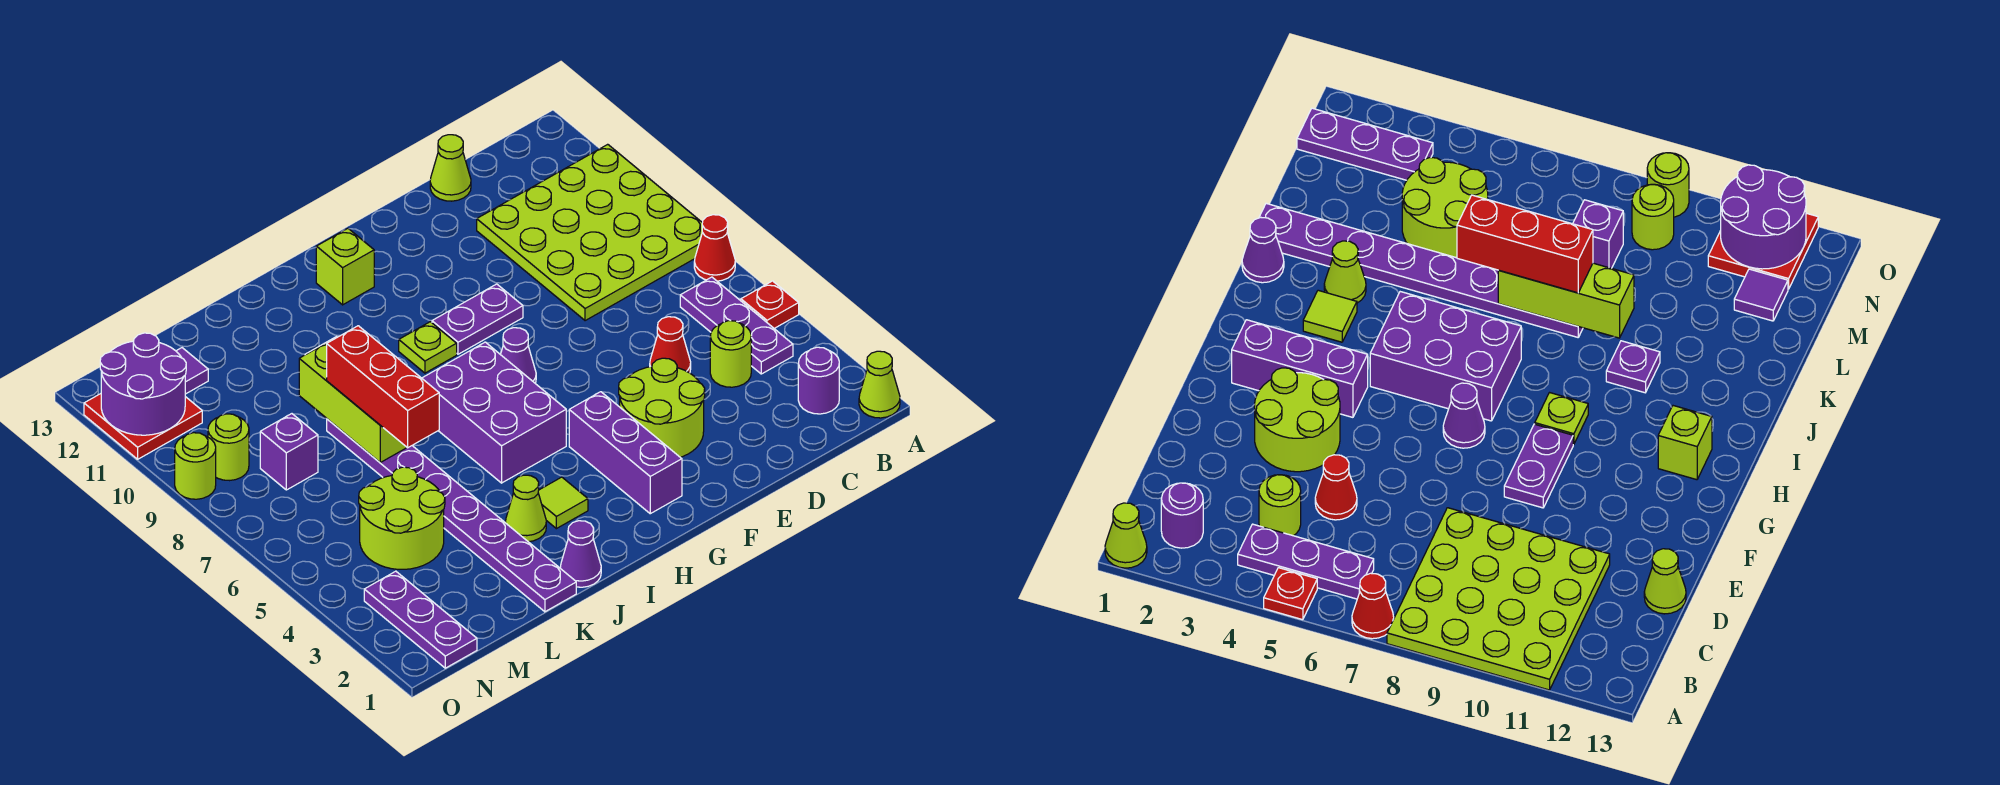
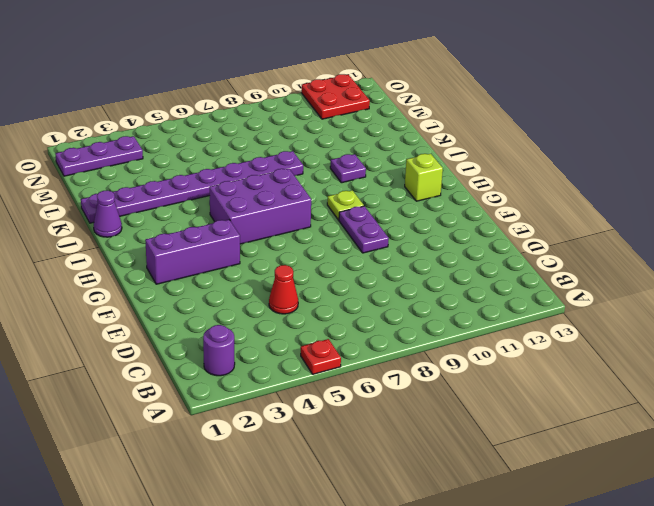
none -> lime cone A1 level 1
none -> red cone A7 level 1
none -> lime plate A8:D11 level 1
none -> purple plate B4:B6 level 1

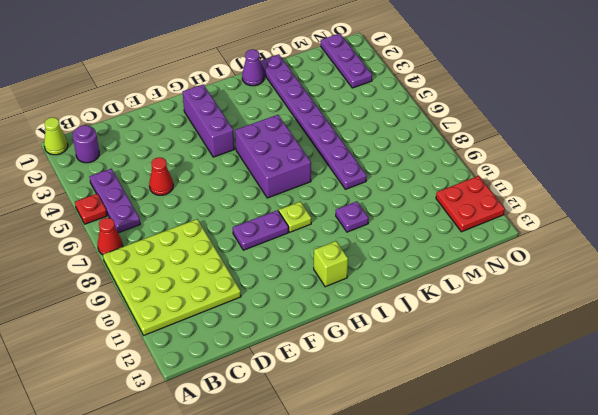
none -> lime round brick C4 level 1
none -> lime cone D13 level 1
none -> lime round brick E3:F4 level 1
none -> purple cone G7 level 1

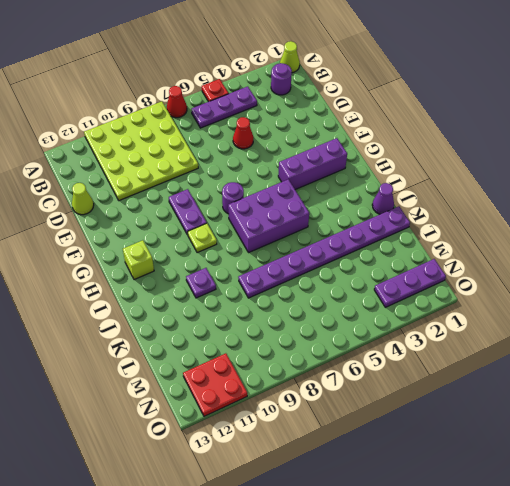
purple round brick G7 level 1 -> purple cone G7 level 1
none -> lime round brick C4 level 1
none -> lime round brick E3:F4 level 1
none -> lime tile I3 level 1
none -> lime cone J3 level 1

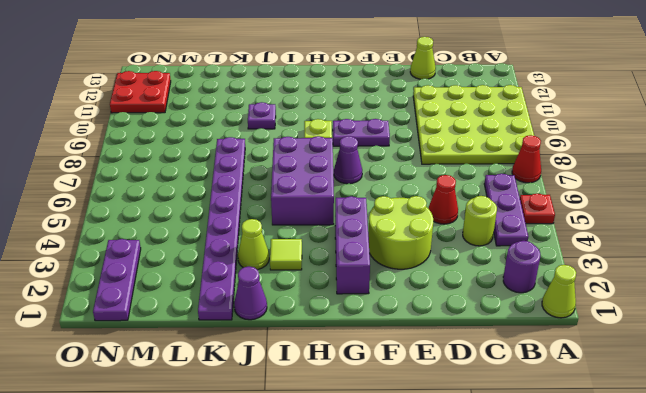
none -> lime brick H12 level 1
none -> lime round brick L4:M5 level 1
none -> purple brick M8 level 1
none -> purple tile M12 level 1

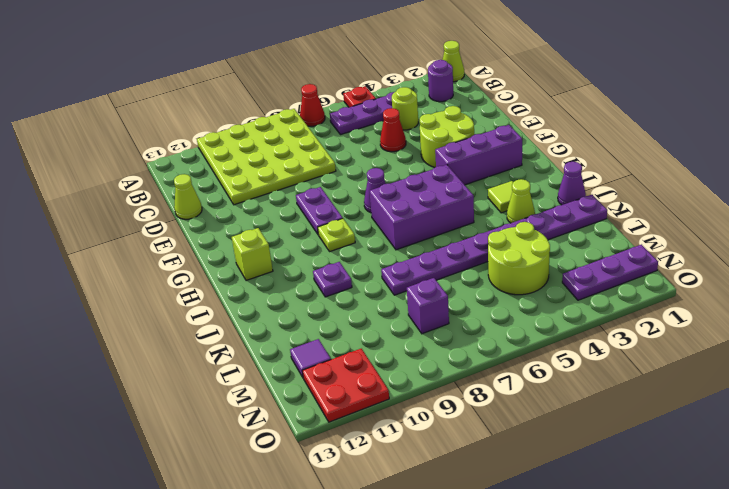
none -> lime round brick N9 level 1
none -> lime round brick O9 level 1
none -> lime brick K7:K9 level 2
none -> purple round brick N11:O12 level 2

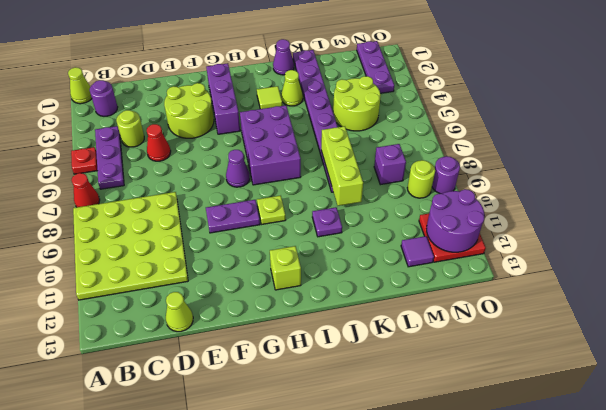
purple round brick O9 level 1 -> lime round brick O9 level 1
none -> red brick K6:K8 level 3

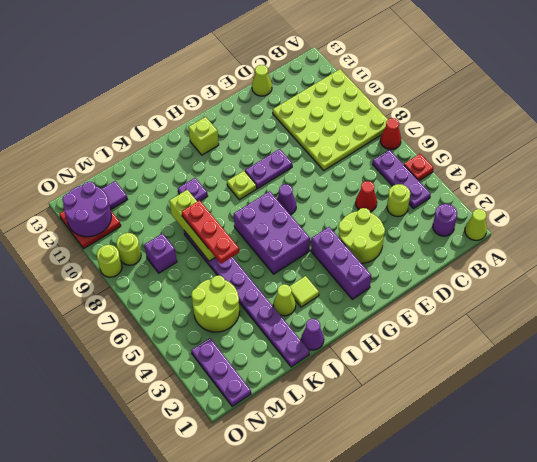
red plate K6:K8 level 3 -> red brick K6:K8 level 3

